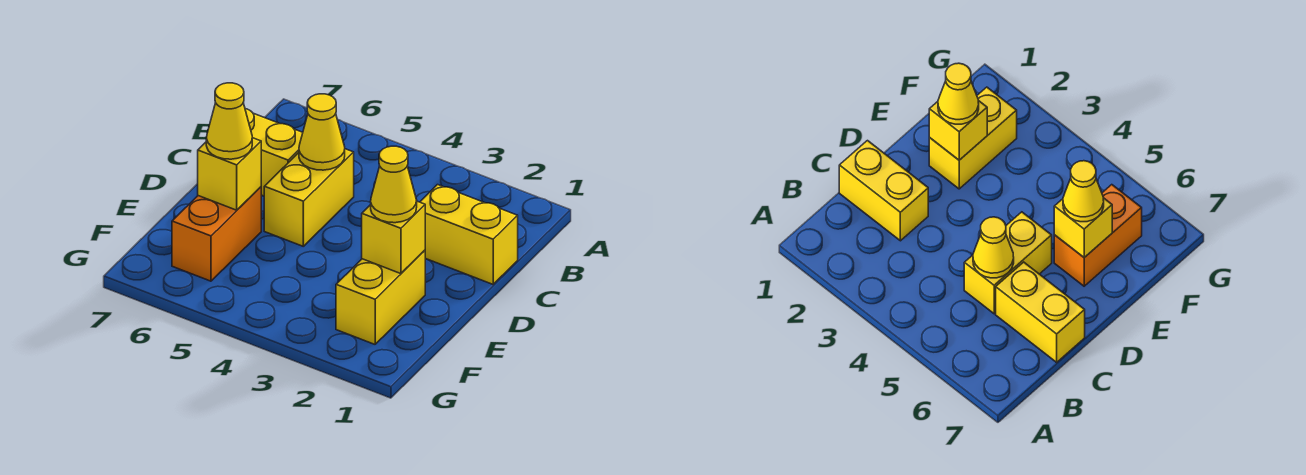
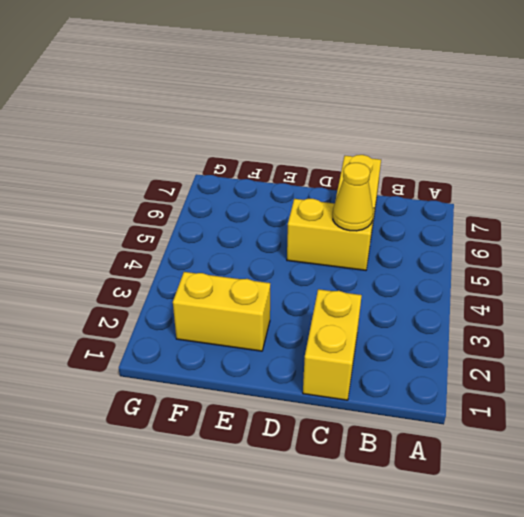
none -> orange brick E6:F6 level 1
none -> yellow brick E2 level 2

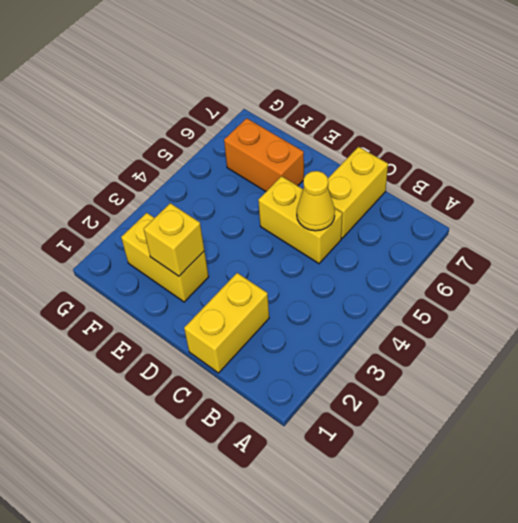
none -> yellow brick E6 level 2
none -> yellow cone E2 level 3

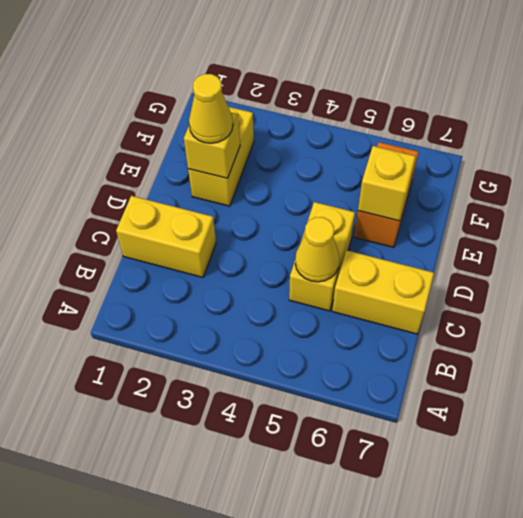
none -> yellow cone E6 level 3

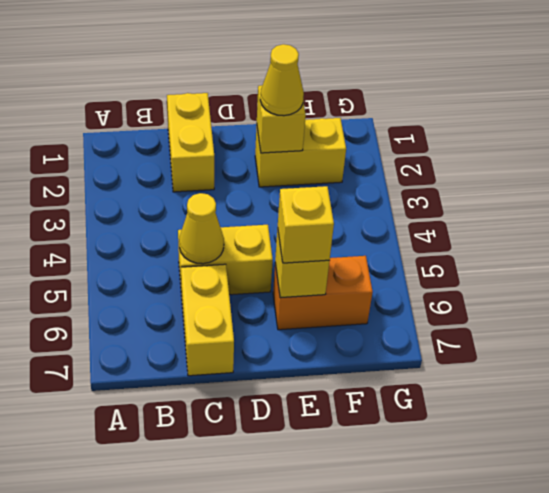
yellow brick E6 level 3 -> yellow cone E6 level 3

